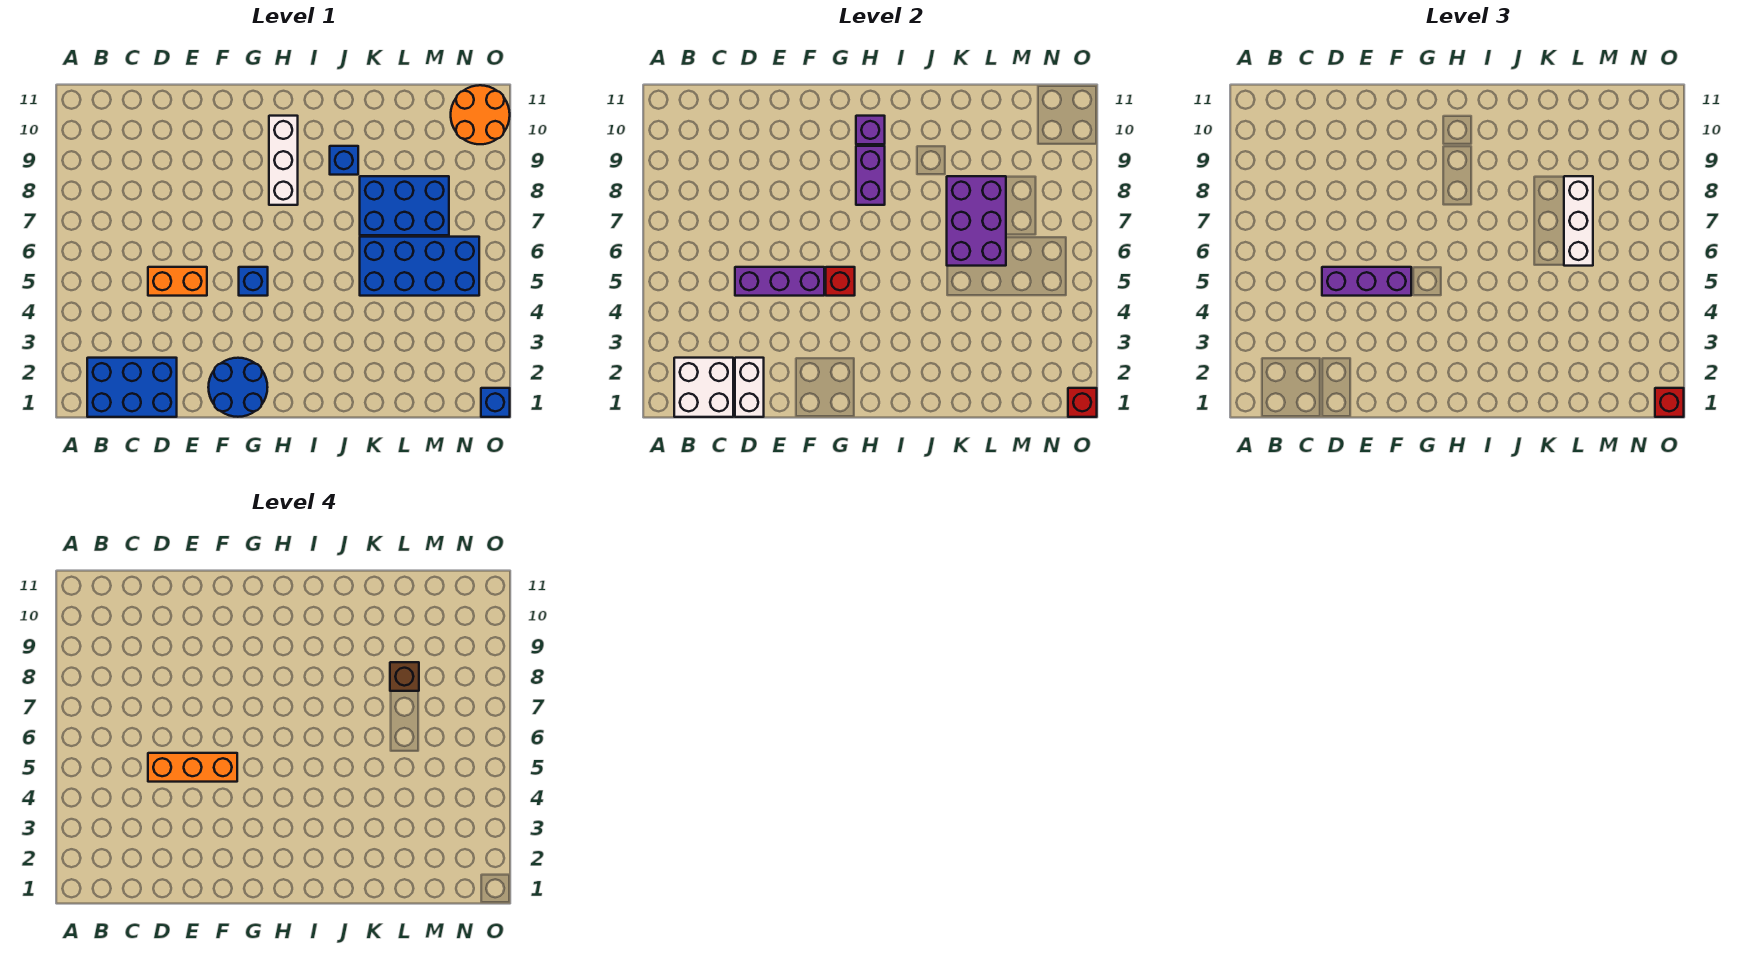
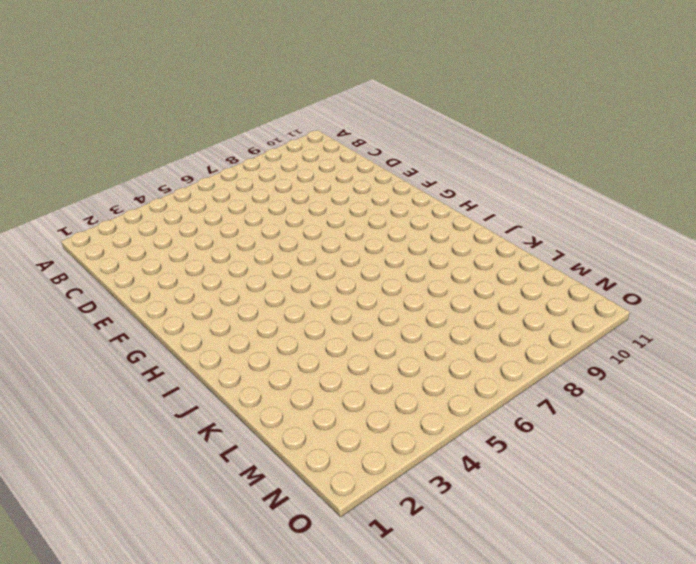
none -> blue brick B1:D2 level 1
none -> orange brick D5:E5 level 1
none -> blue round brick F1:G2 level 1

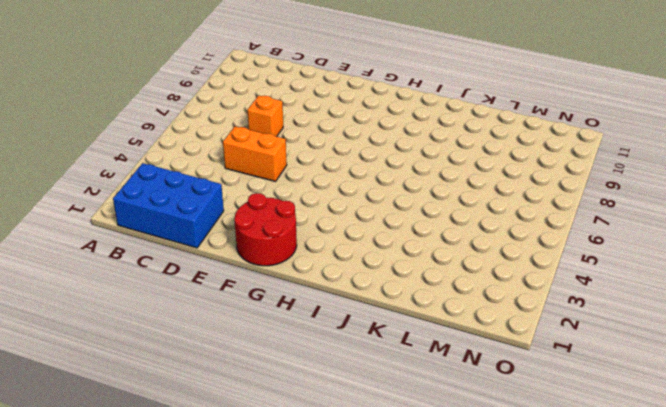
orange brick D7 level 1 -> none
red round brick F1:G2 level 1 -> blue round brick F1:G2 level 1
none -> blue brick G5 level 1
none -> white brick H8:H10 level 1
none -> blue brick J9 level 1

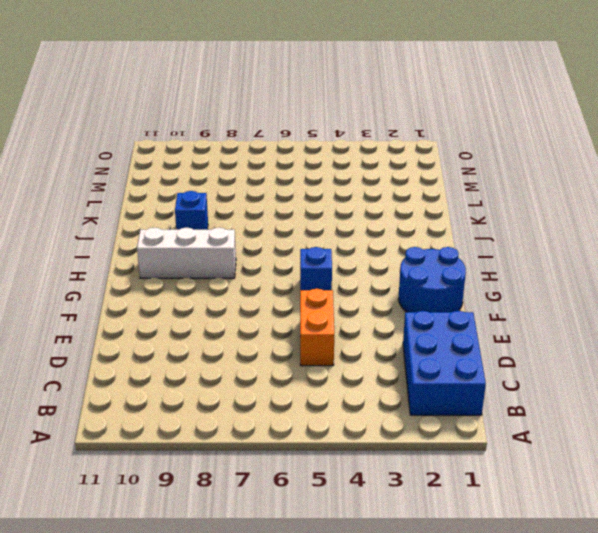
none -> blue brick K5:N6 level 1
none -> blue brick K7:M8 level 1
none -> orange round brick N10:O11 level 1

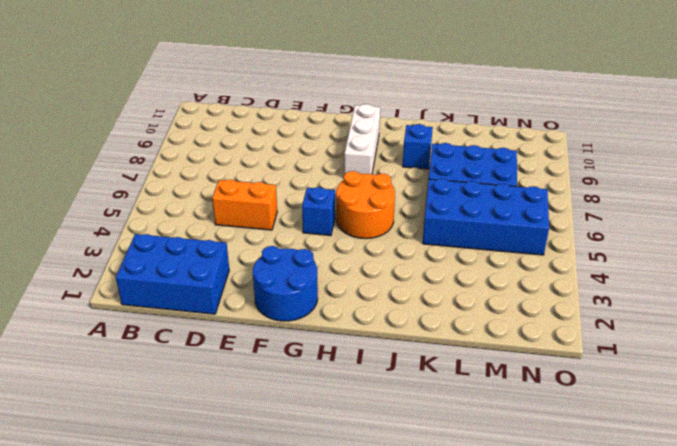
orange round brick H5:I6 level 1 -> orange round brick N10:O11 level 1
none -> blue brick O1 level 1
none -> white brick B1:C2 level 2
none -> white brick D1:D2 level 2

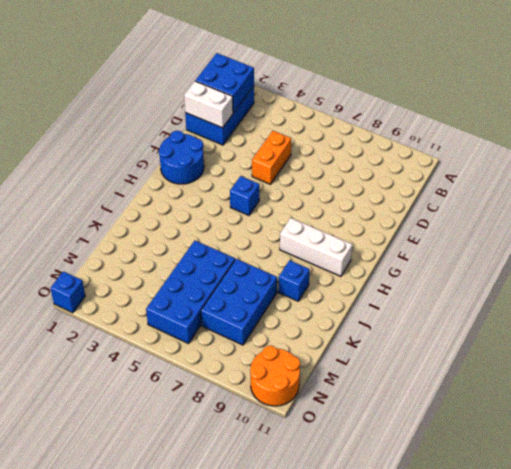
blue brick B1:C2 level 2 -> white brick B1:C2 level 2
none -> purple brick D5:F5 level 2
none -> red brick G5 level 2
none -> purple brick H8:H9 level 2

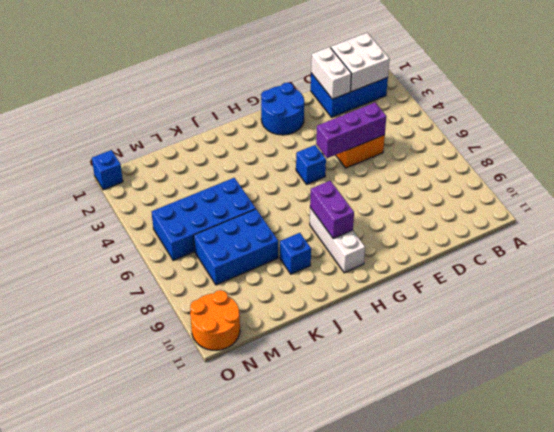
none -> red brick G5 level 2
none -> purple brick H10 level 2
none -> purple brick K6:L8 level 2

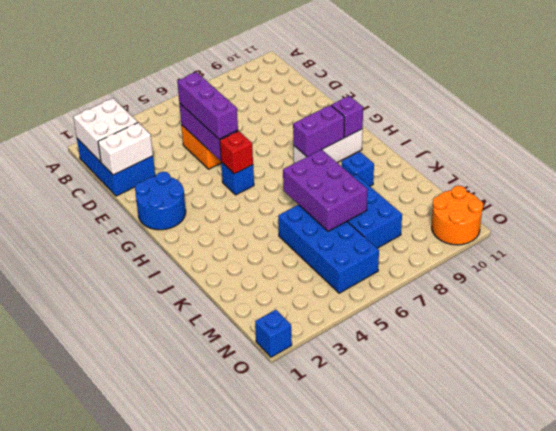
purple brick J6:L7 level 2 -> purple brick K6:L8 level 2
none -> red brick O1 level 2
none -> white brick L6:L8 level 3
none -> red brick O1 level 3

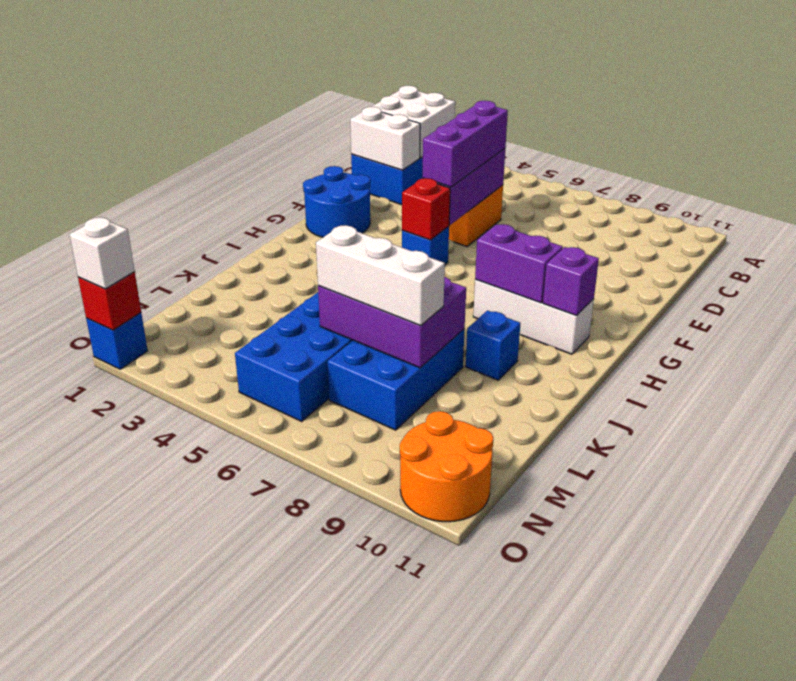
white brick O1 level 3 -> red brick O1 level 3
none -> orange brick D5:F5 level 4
none -> brown brick L8 level 4

